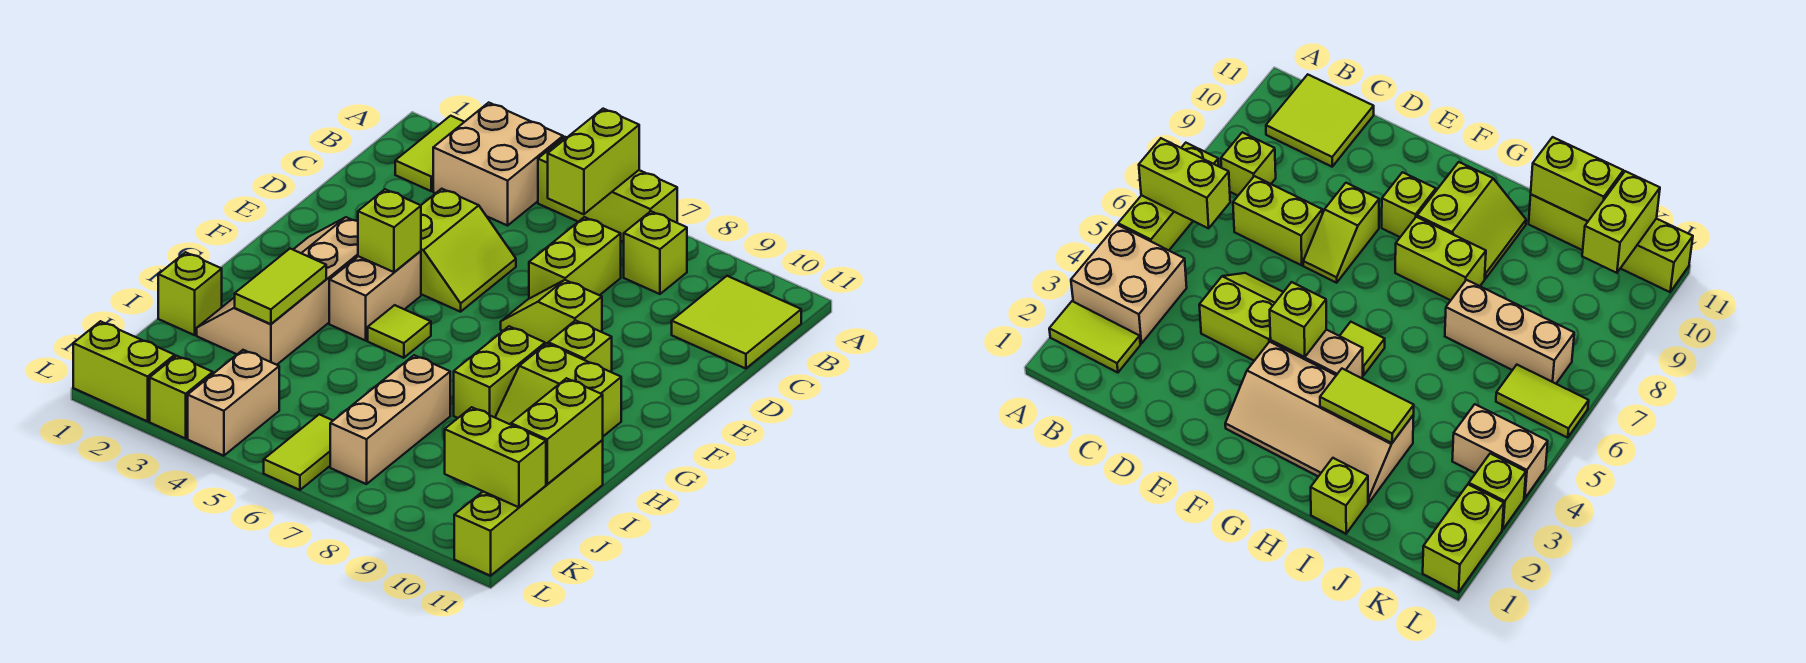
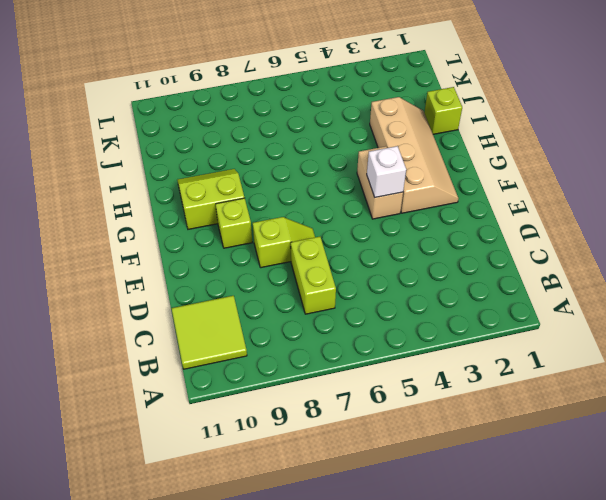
white brick F4 level 2 -> lime brick F4 level 2
none -> lime tile A2:B2 level 1
none -> tan brick A3:B4 level 1
none -> lime brick A5:A7 level 1

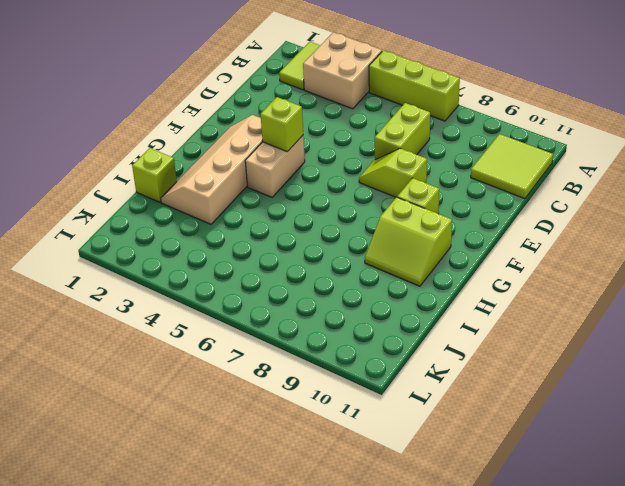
none -> lime brick B8 level 1
none -> lime slope D4:E5 level 1 top 4
none -> lime tile G5 level 1

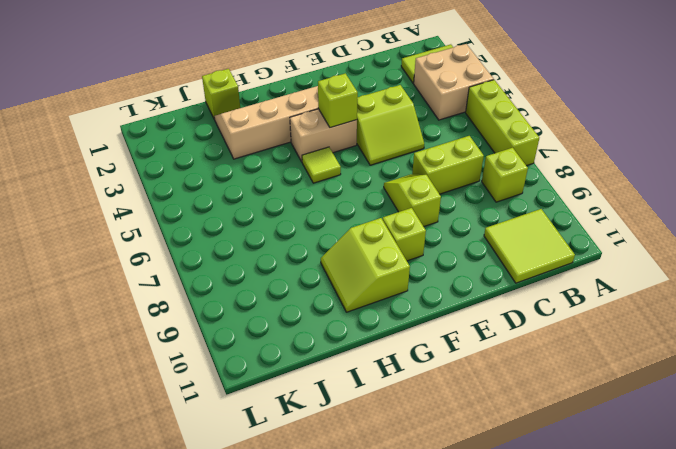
none -> lime brick G8:H8 level 1
none -> tan brick I7:K7 level 1
none -> lime brick I11:L11 level 1

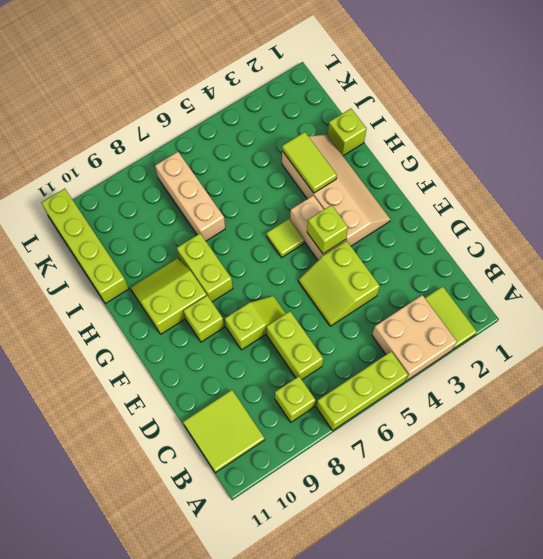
none -> tan brick K4:L4 level 1
none -> lime tile K6:L6 level 1
none -> lime brick L1:L2 level 1

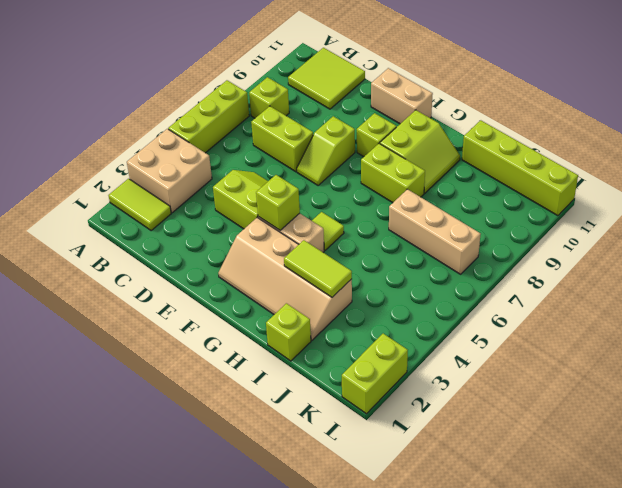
tan brick E11:F11 level 1 -> tan brick K4:L4 level 1
none -> lime tile K6:L6 level 1
none -> lime brick L3 level 1
none -> lime brick A6:B6 level 2

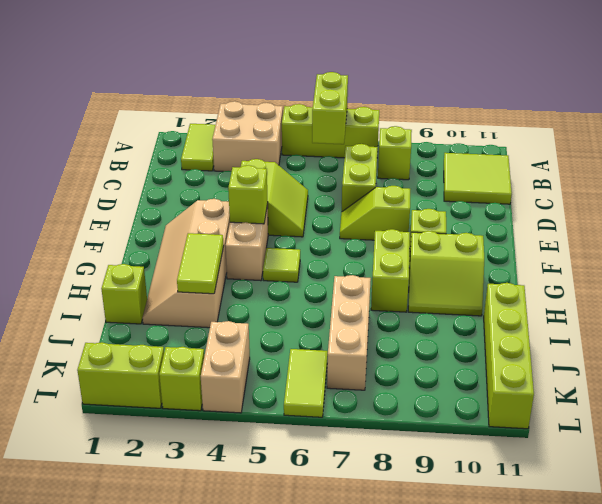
none -> lime brick I11:J11 level 2
none -> lime brick K10:K11 level 2

